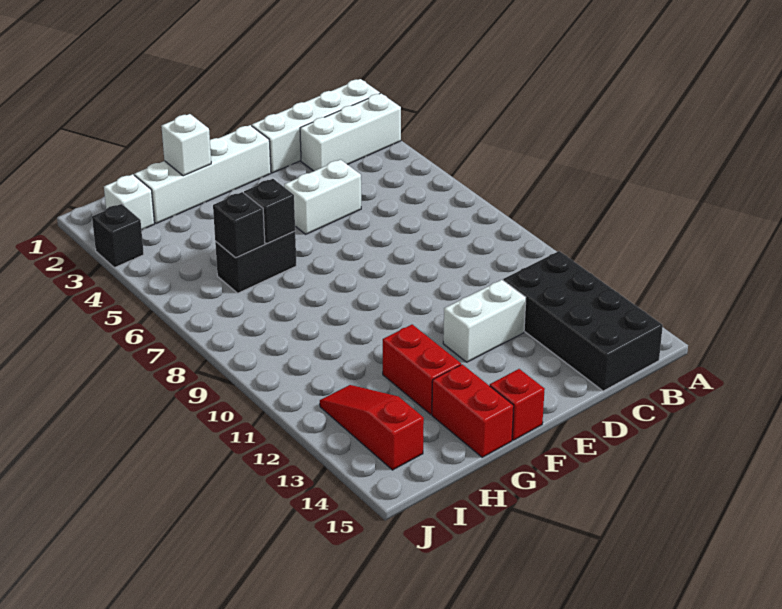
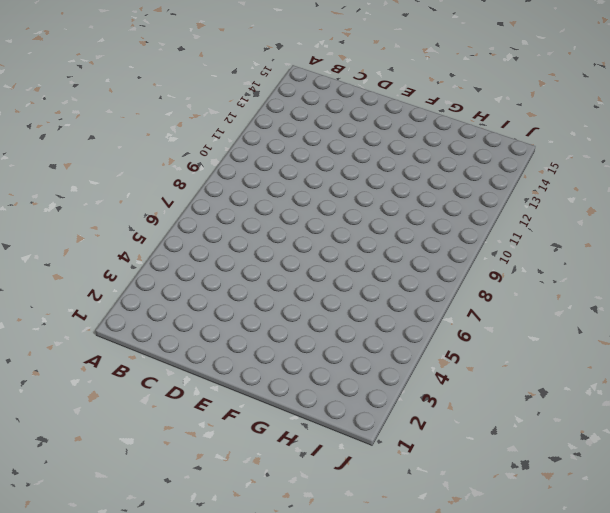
none -> white brick A2:D2 level 1
none -> white brick A3:C3 level 1
none -> black brick B12:C15 level 1

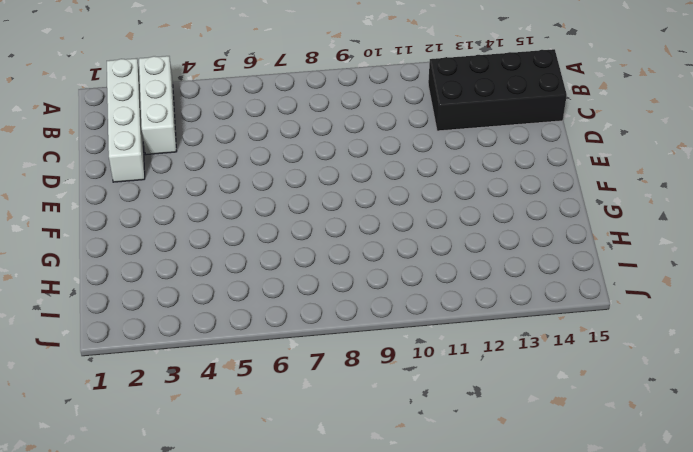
none -> white brick D5:E5 level 1
none -> white brick D12:E12 level 1
none -> white brick E2:H2 level 1

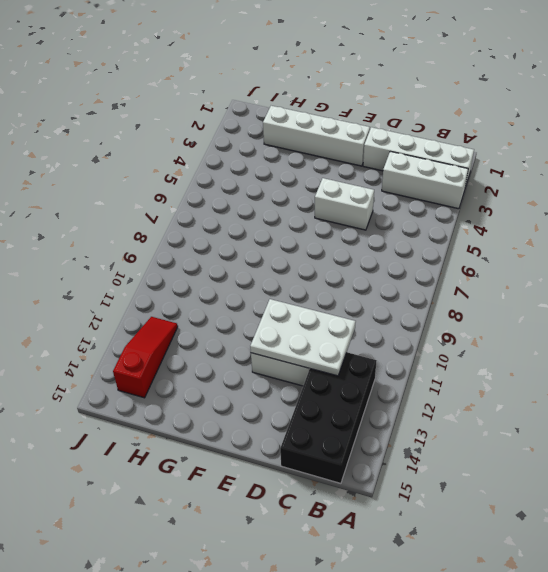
white plate C11:E12 level 2 -> none
none -> red brick F15 level 1
none -> black brick G6:H6 level 1
none -> red brick G12:G13 level 1

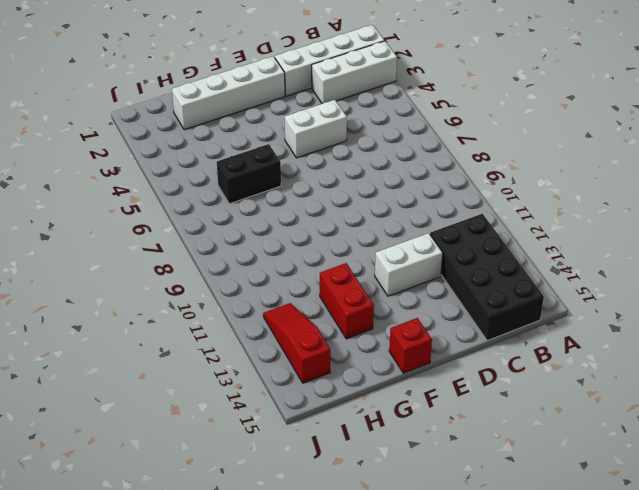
none -> red brick G14:G15 level 1
none -> white brick I2 level 1
none -> black brick J3 level 1

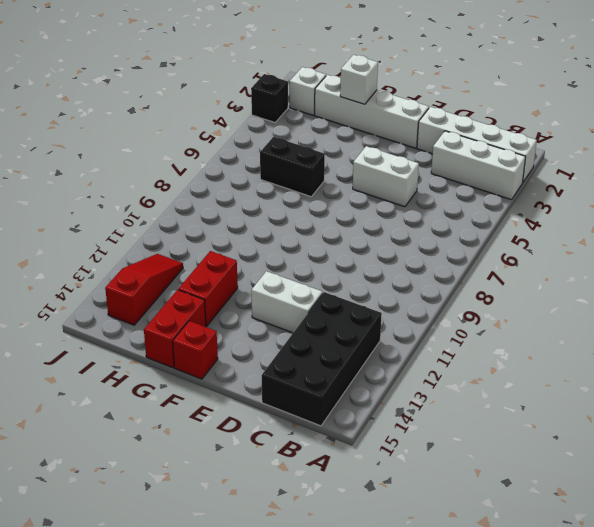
none -> black brick G6 level 2
none -> black brick H6 level 2

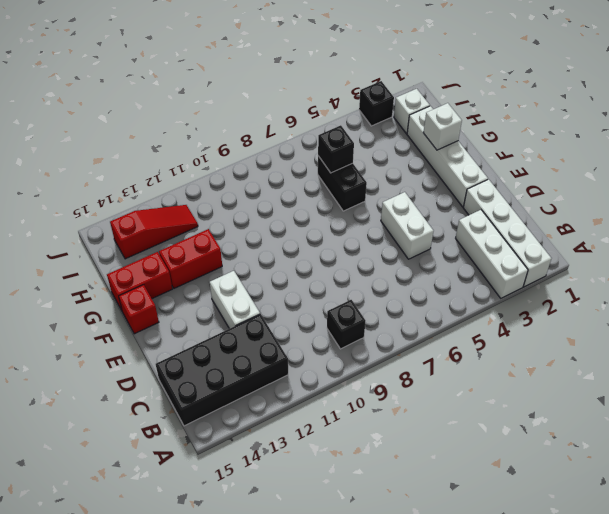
black brick B9 level 1 -> black brick G6 level 2

